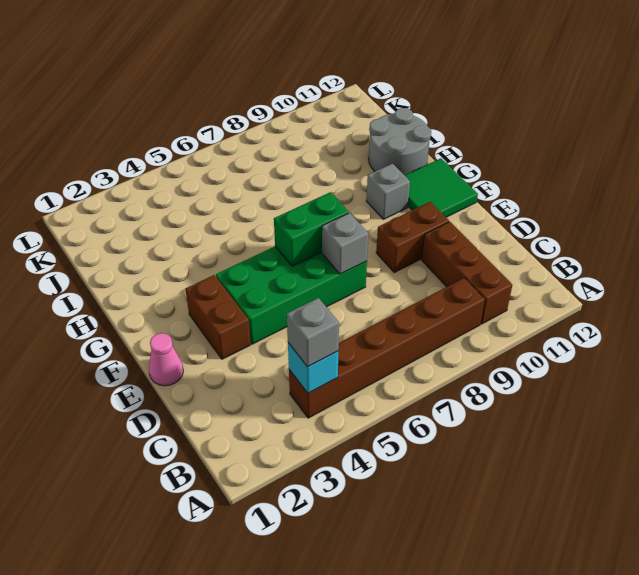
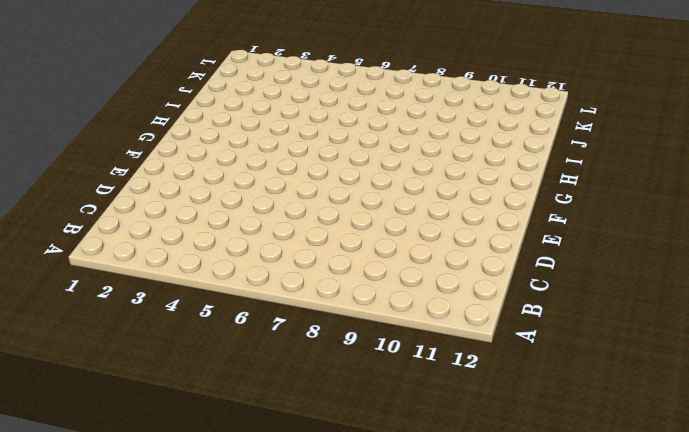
none -> brown brick B4:B9 level 1
none -> brown brick B10:D10 level 1
none -> pink cone E1 level 1

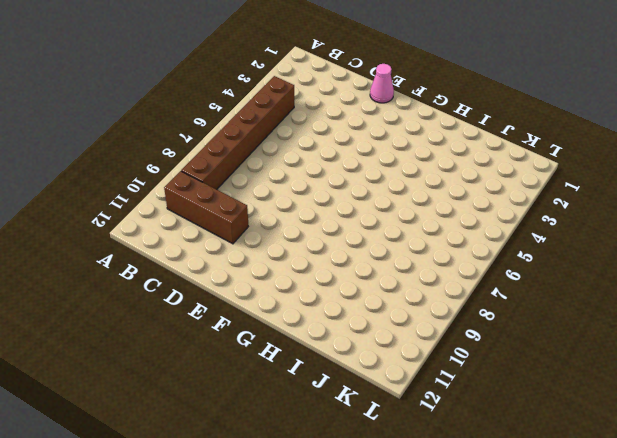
none -> brown brick E3:F3 level 1
none -> green brick E4:F7 level 1
none -> brown brick E9:E10 level 1

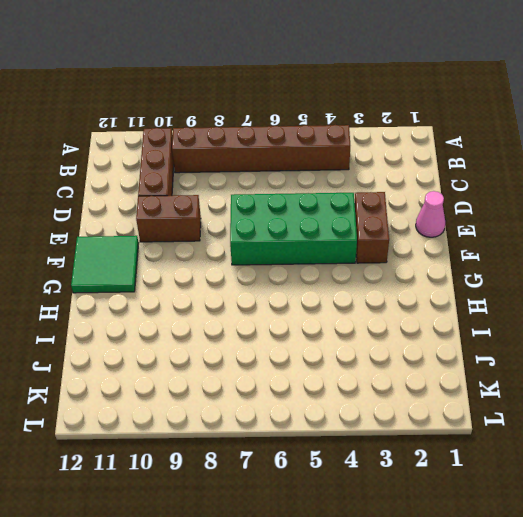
none -> grey brick G10 level 1
none -> grey round brick H11:I12 level 1
none -> cyan brick B4 level 2

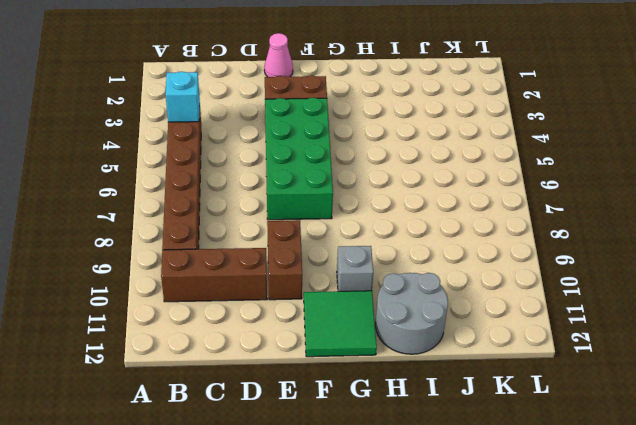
none -> grey brick E7 level 2
none -> green brick F6:F7 level 2
none -> grey brick B4 level 3

